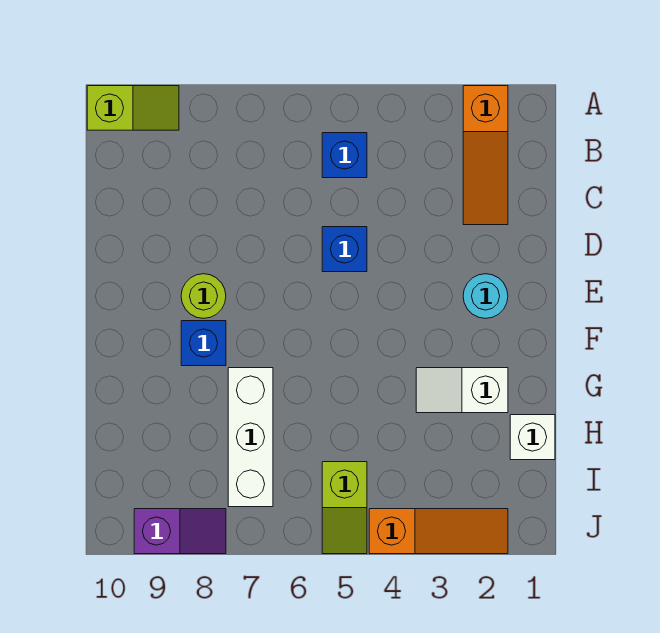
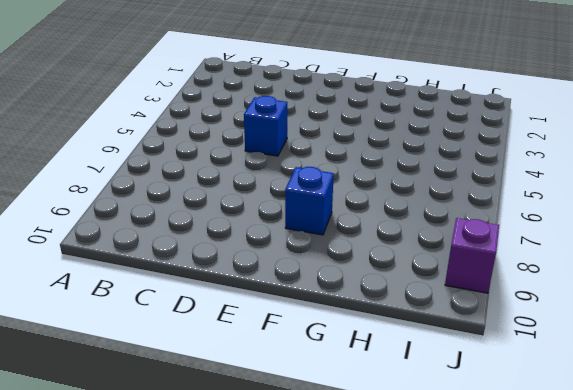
none -> orange slope A2:C2 level 1 top A
none -> lime slope A9:A10 level 1 top 10
none -> blue brick B5 level 1

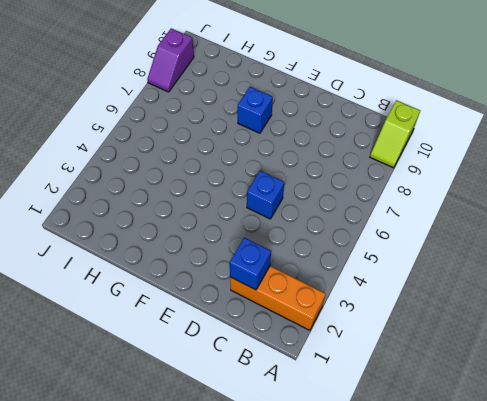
orange brick A2:C2 level 1 -> orange slope A2:C2 level 1 top A
blue brick C2 level 2 -> blue brick B5 level 1
none -> cyan round brick E2 level 1
none -> lime round brick E8 level 1
none -> white slope G2:G3 level 1 top 2

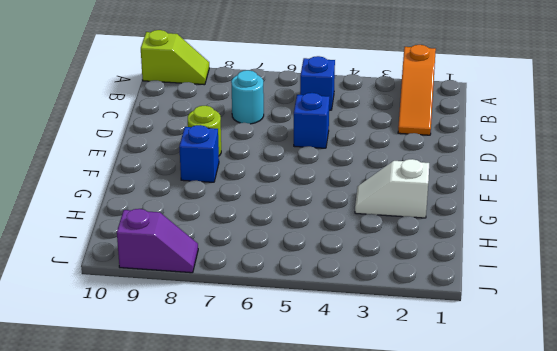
cyan round brick C7 level 1 -> cyan round brick E2 level 1
none -> white brick G7:I7 level 1
none -> white brick H1 level 1
none -> lime slope I5:J5 level 1 top I

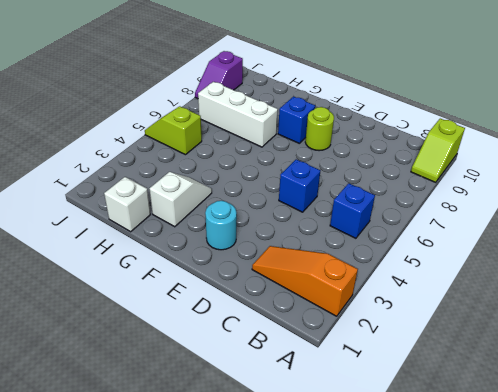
none -> orange slope J2:J4 level 1 top 4

